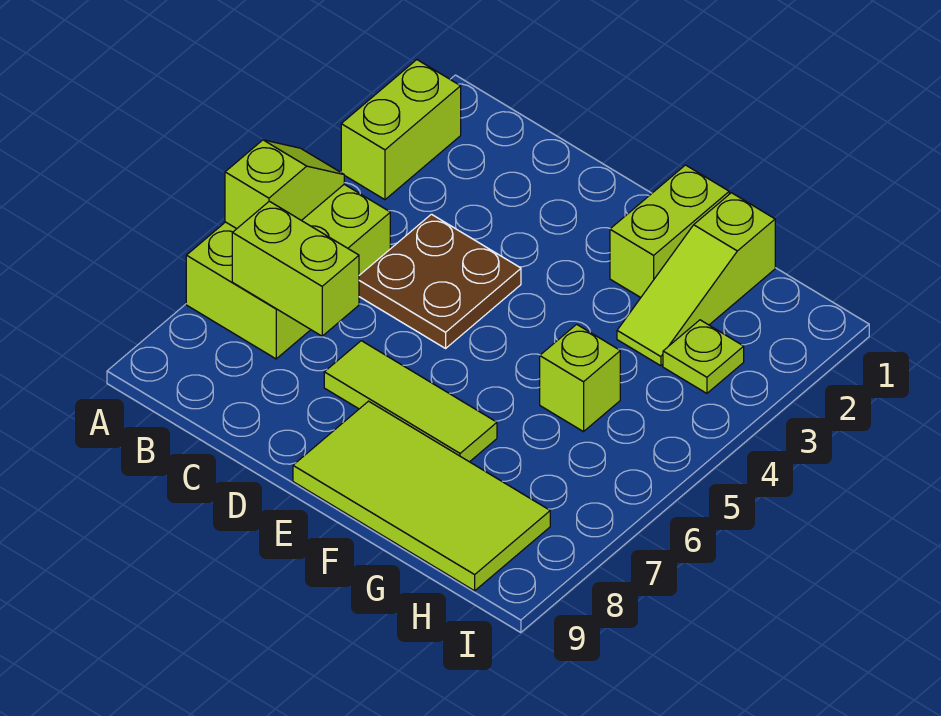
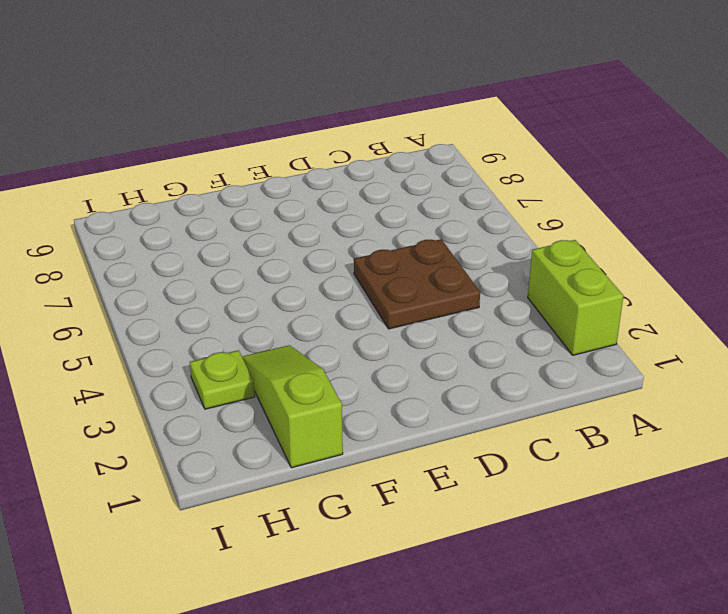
none -> lime brick A5:B7 level 1
none -> lime tile D7:F7 level 1

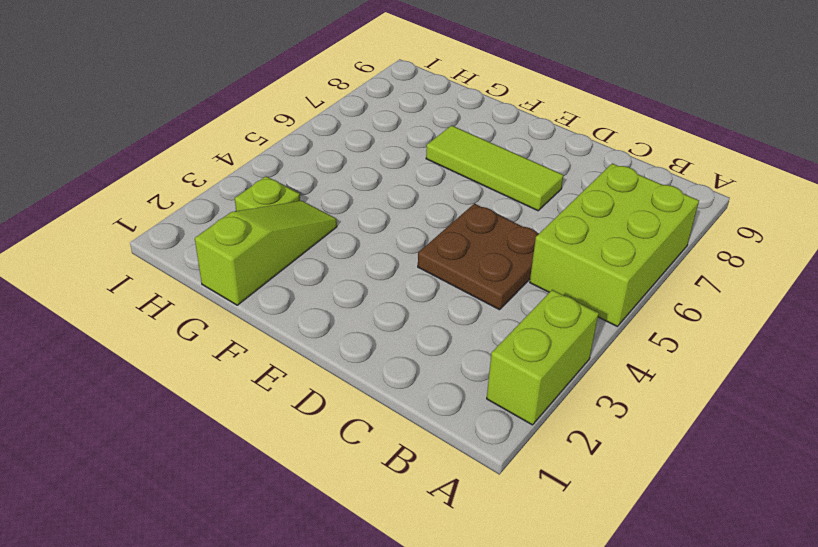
none -> lime tile E8:H9 level 1
none -> lime brick F1:F2 level 1

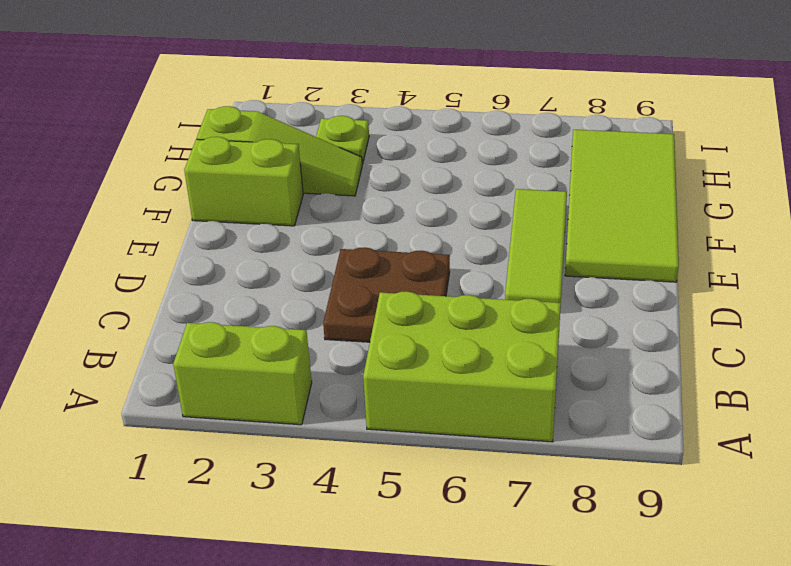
none -> lime brick G5 level 1
none -> lime slope A5:A6 level 2 top 6

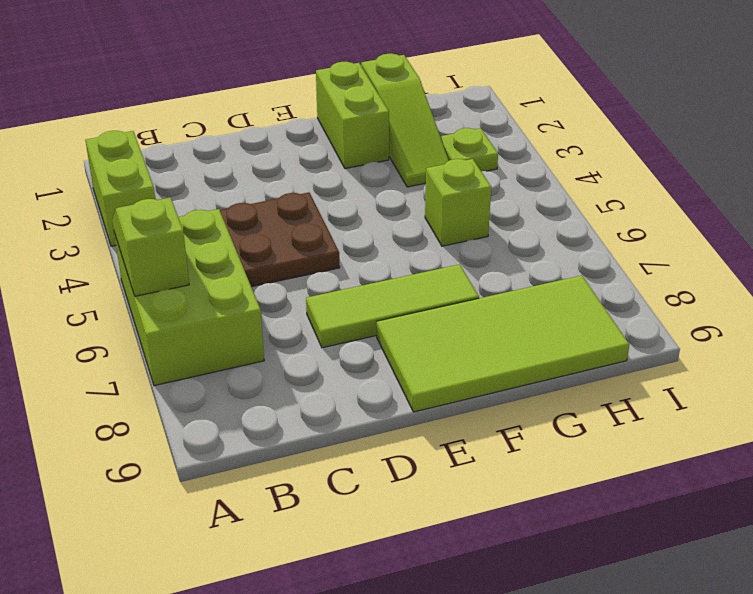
none -> lime brick B7:C7 level 2

